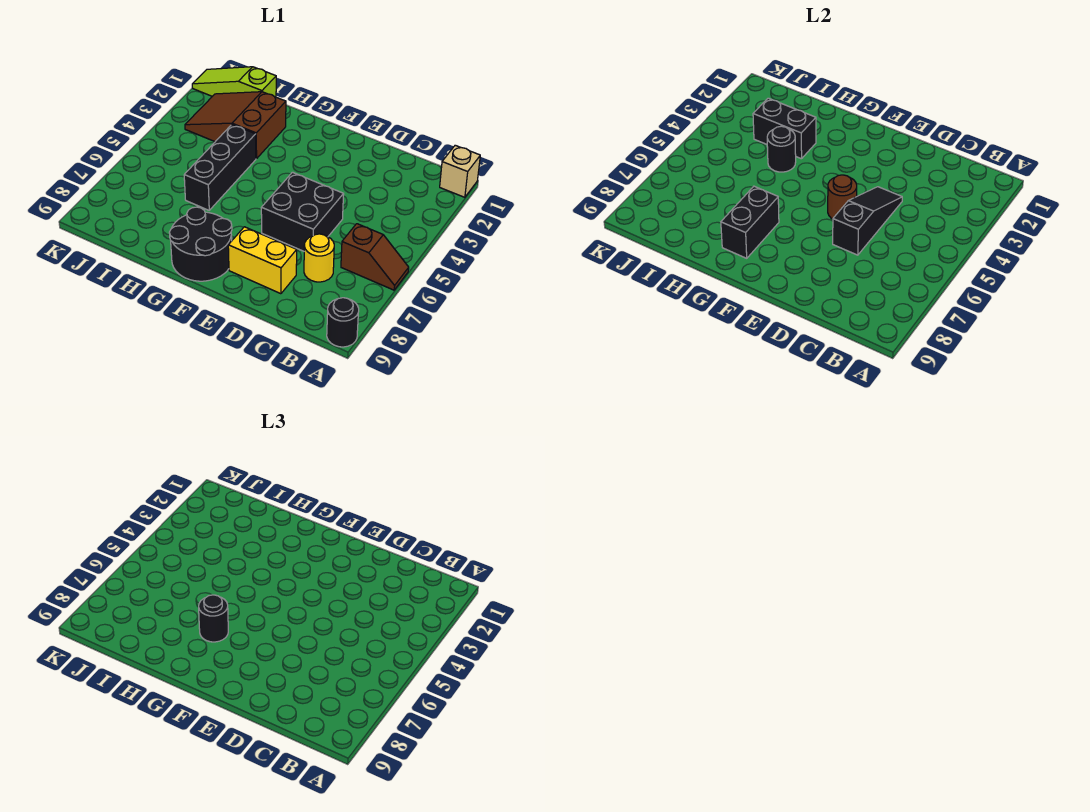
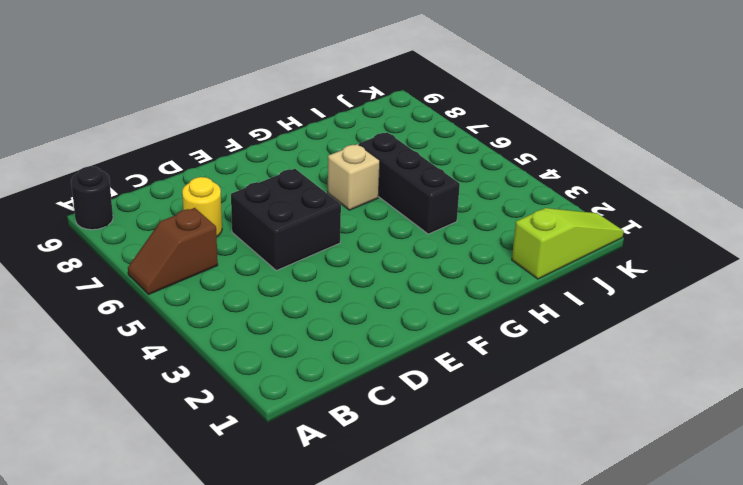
tan brick G6 level 1 -> tan brick A1 level 1
none -> yellow brick D8:E8 level 1
none -> black round brick F8:G9 level 1
none -> brown slope H2:J3 level 1 top H

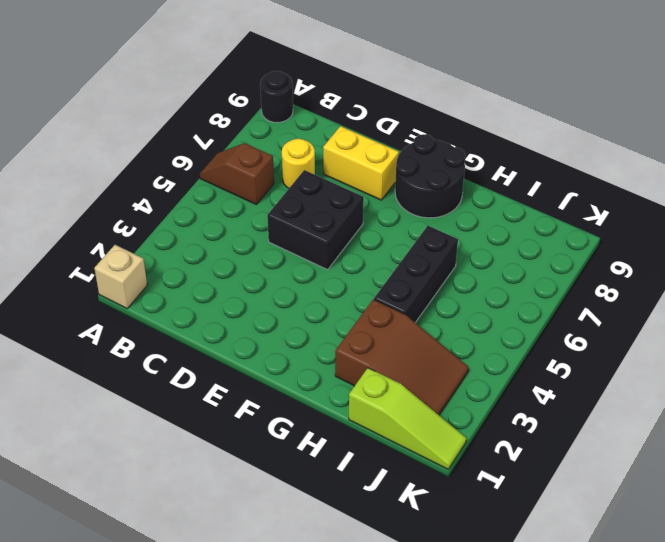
none -> black slope D4:D6 level 2 top 6
none -> brown round brick E5 level 2
none -> black brick G7:G8 level 2

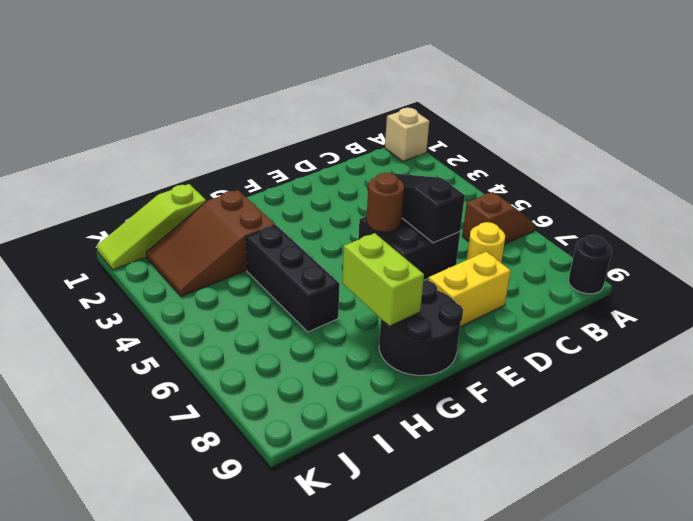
lime brick G7:G8 level 2 -> black brick G7:G8 level 2
none -> black brick H3:I3 level 2
none -> black round brick H4 level 2
none -> black round brick G7 level 3

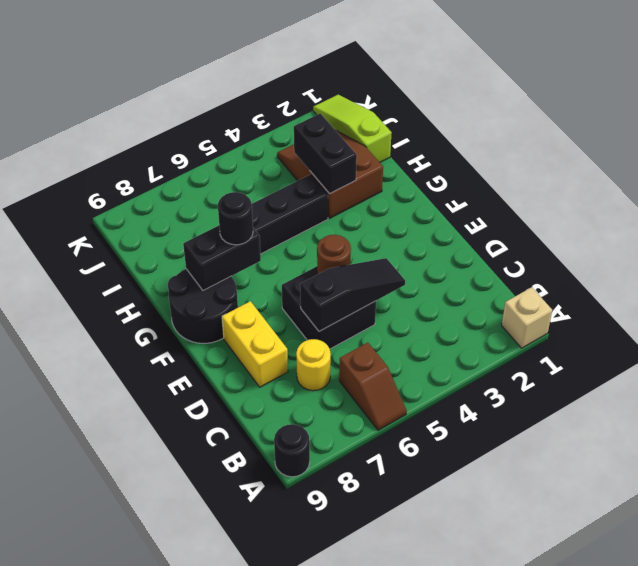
none -> black round brick H4 level 2

